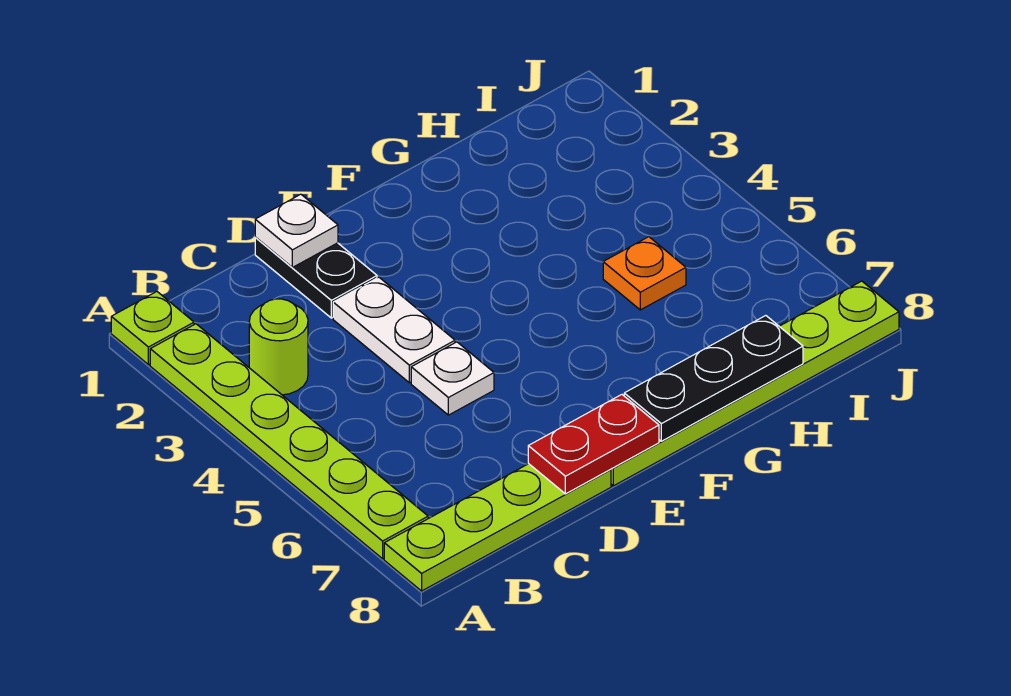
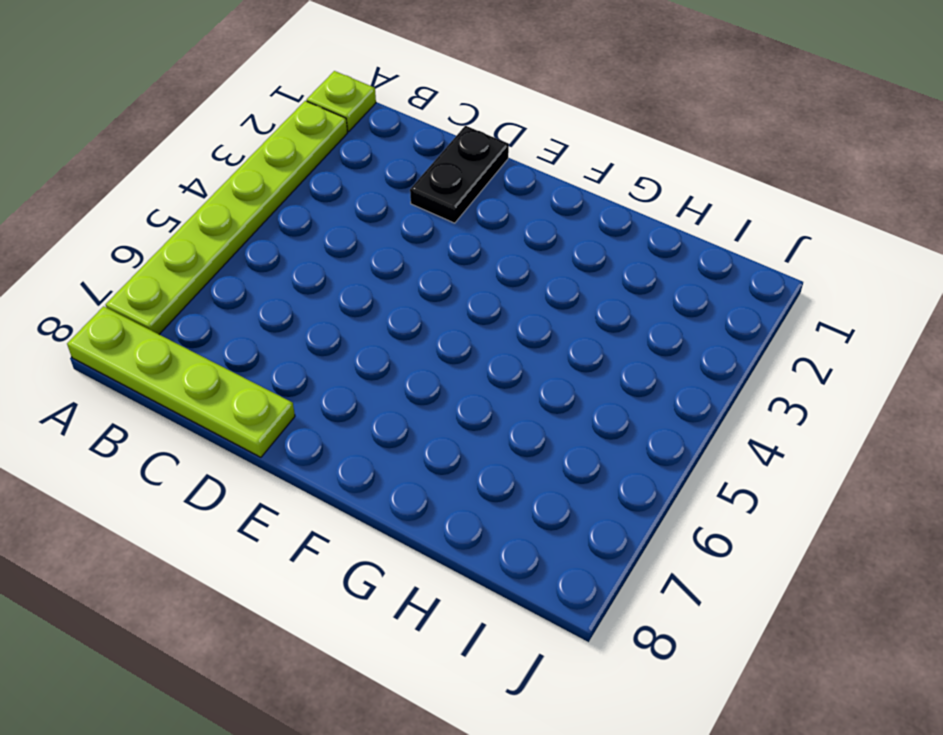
none -> lime round brick B3 level 1
none -> white plate D3:D4 level 1
none -> white plate D5 level 1

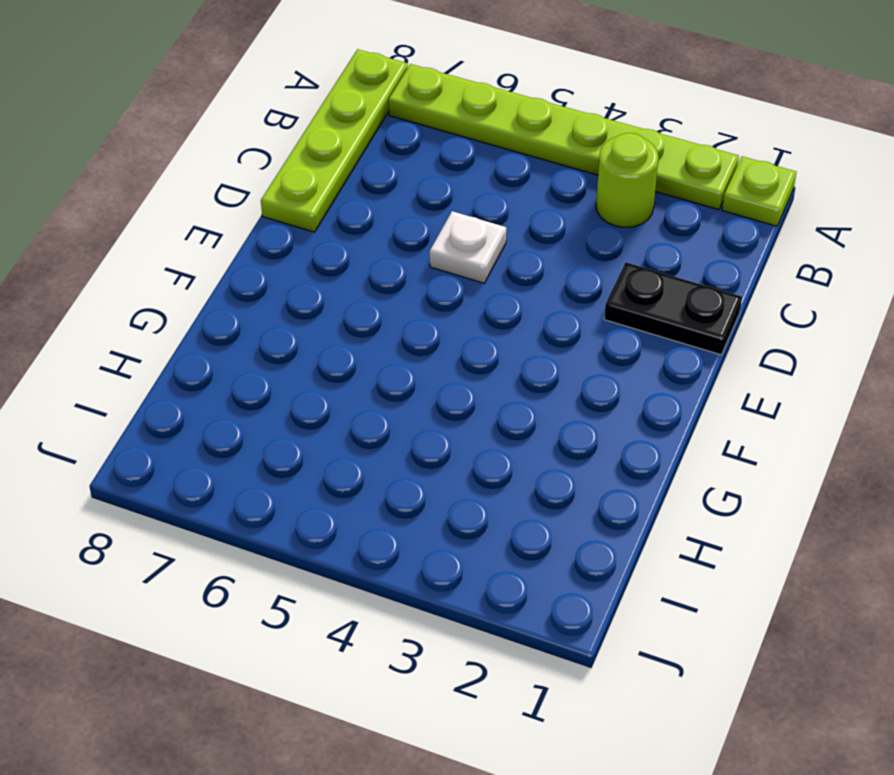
none -> white plate D3:D4 level 1
none -> lime plate E8:J8 level 1
none -> orange plate H5 level 1

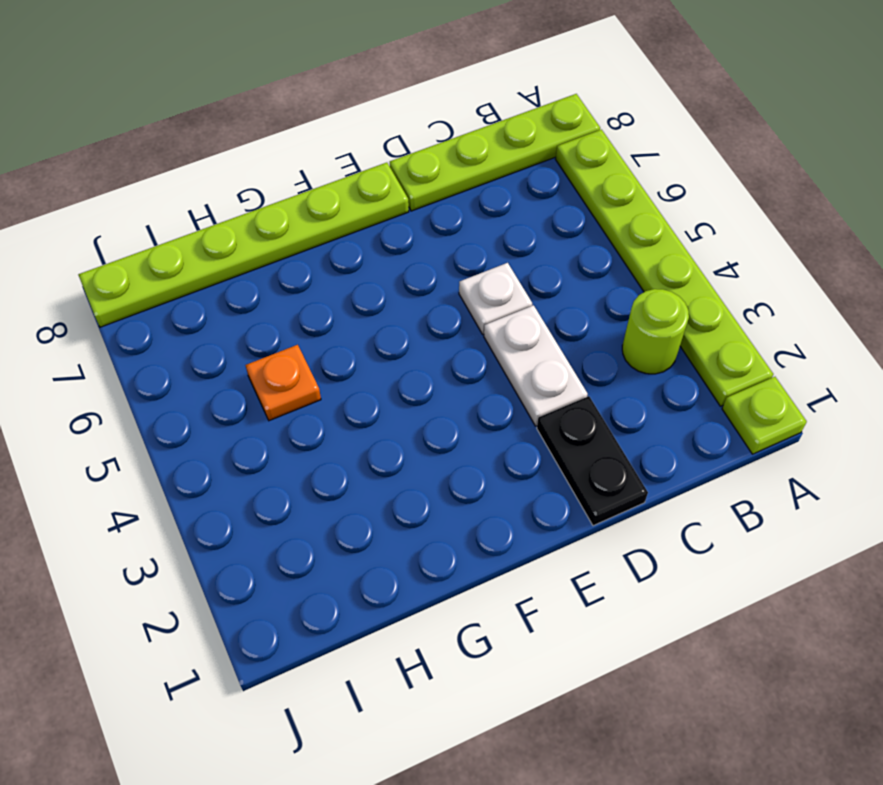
none -> white plate D1 level 2
none -> red plate D8:E8 level 2
none -> black plate F8:H8 level 2

